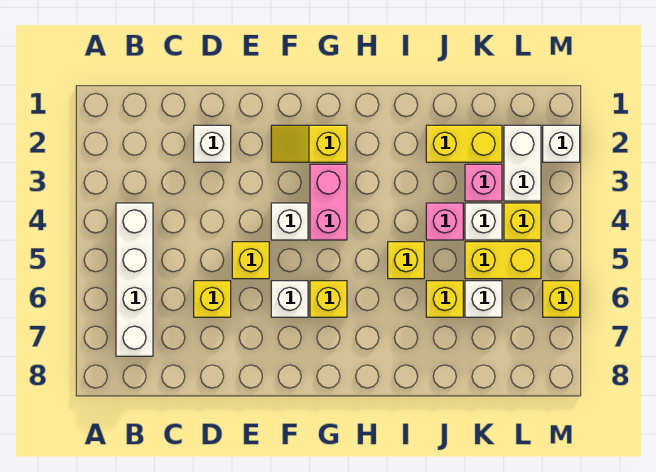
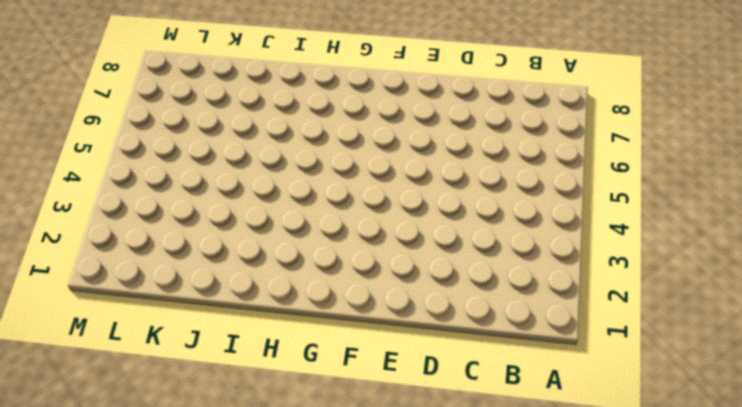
none -> white brick B4:B7 level 1
none -> white brick D2 level 1
none -> yellow brick D6 level 1

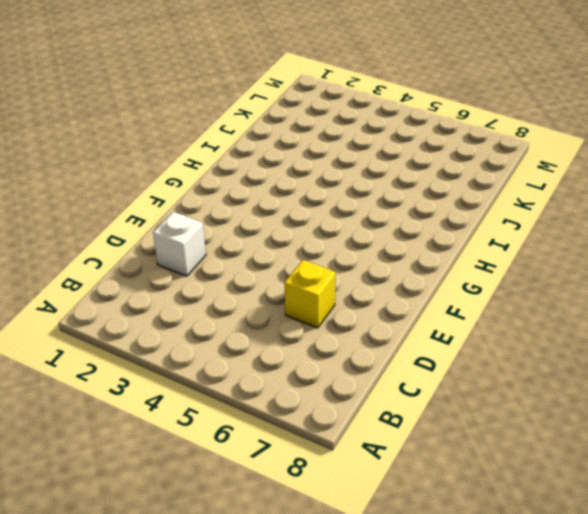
none -> white brick B4:B7 level 1
none -> yellow brick E5 level 1
none -> yellow slope F2:G2 level 1 top G

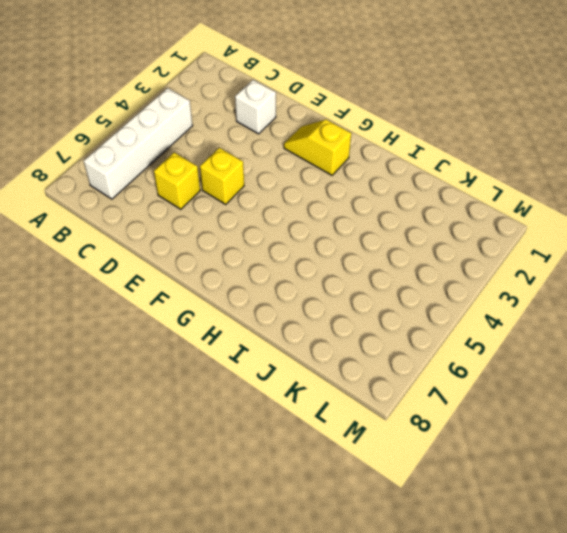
none -> white brick F4 level 1
none -> white brick F6 level 1
none -> pink brick G3:G4 level 1

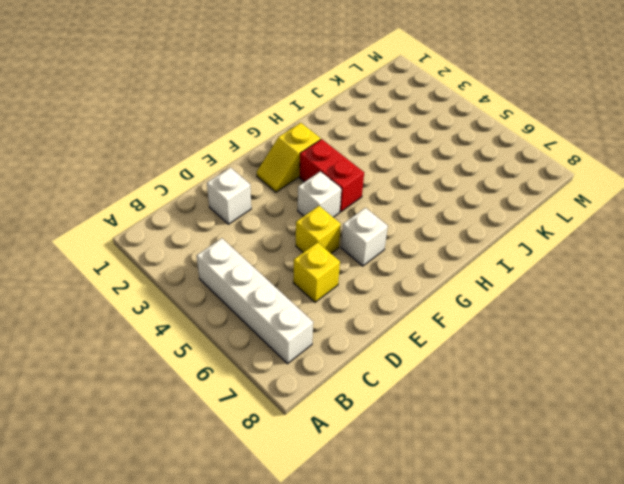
red brick G3:G4 level 1 -> pink brick G3:G4 level 1
none -> yellow brick G6 level 1
none -> yellow brick I5 level 1
none -> yellow brick J2:K2 level 1

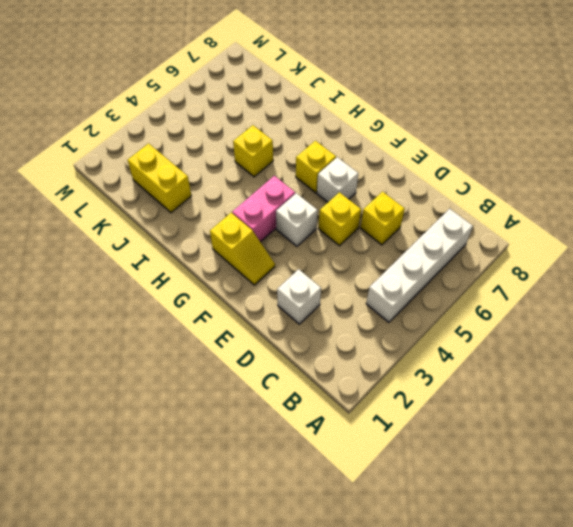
none -> pink brick J4 level 1
none -> yellow brick J6 level 1
none -> pink brick K3 level 1

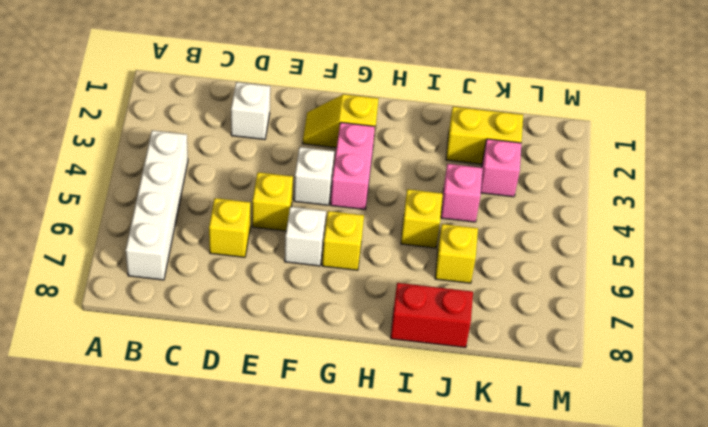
red brick I8:J8 level 1 -> none
none -> white brick K4 level 1
none -> yellow brick K5:L5 level 1
none -> white brick K6 level 1

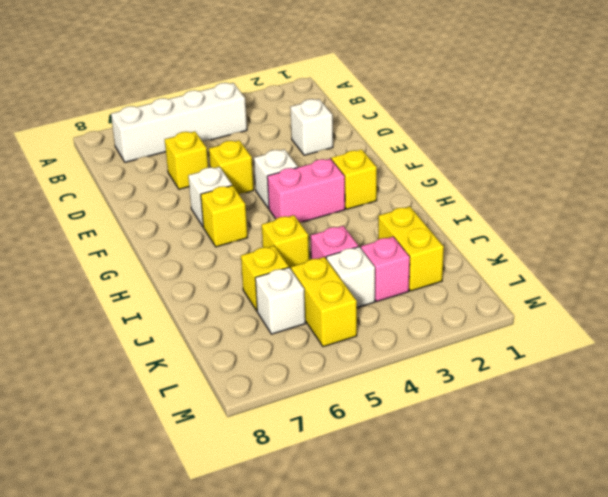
none -> white brick L2:L3 level 1
none -> yellow brick L4 level 1
none -> white brick M2 level 1

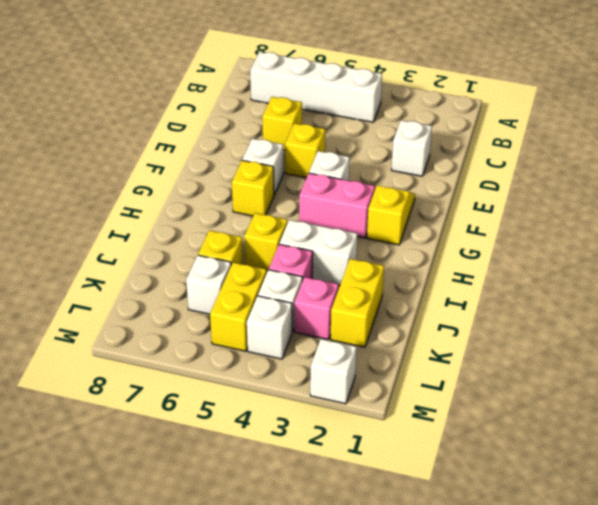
white brick I3:I4 level 1 -> white brick L2:L3 level 1
white brick L4 level 1 -> yellow brick L4 level 1
none -> yellow brick M6 level 1

